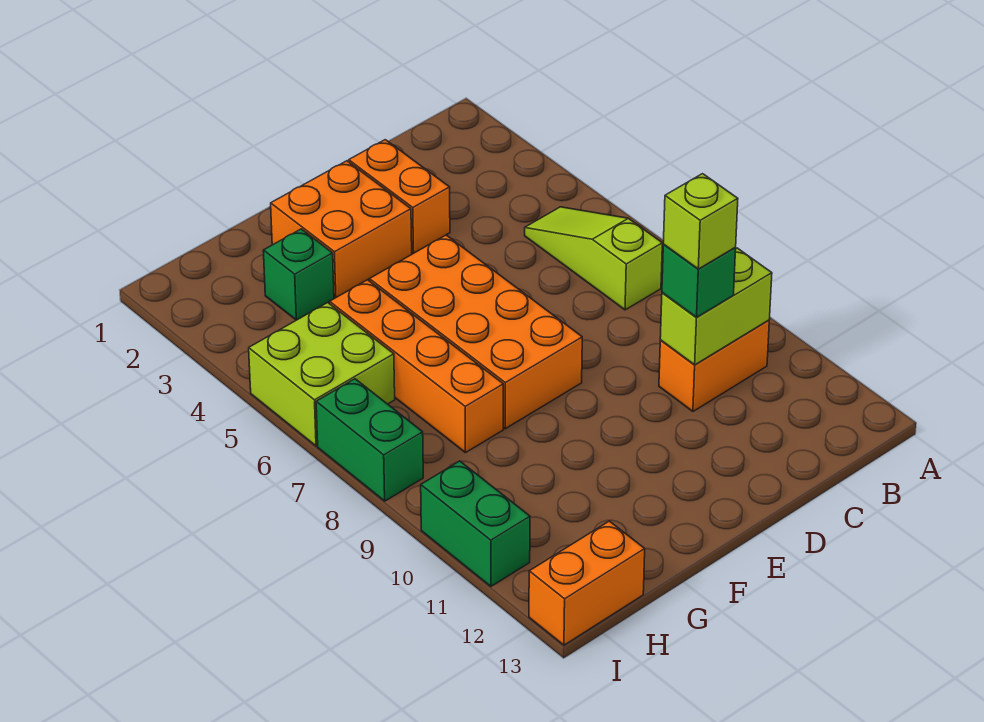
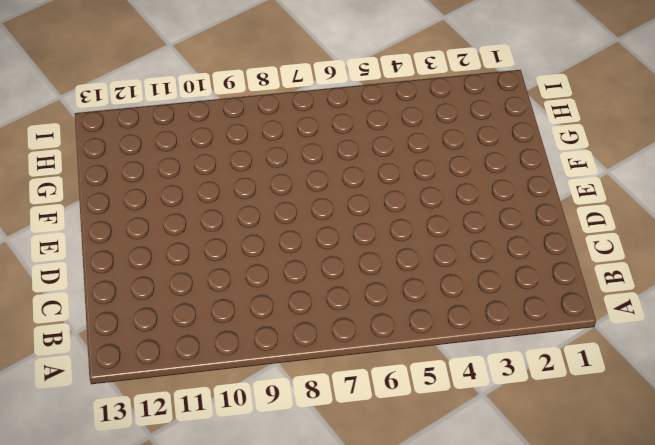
none -> lime slope B5:B7 level 1 top 7
none -> orange brick B10:C10 level 1
none -> orange brick D2:D3 level 1

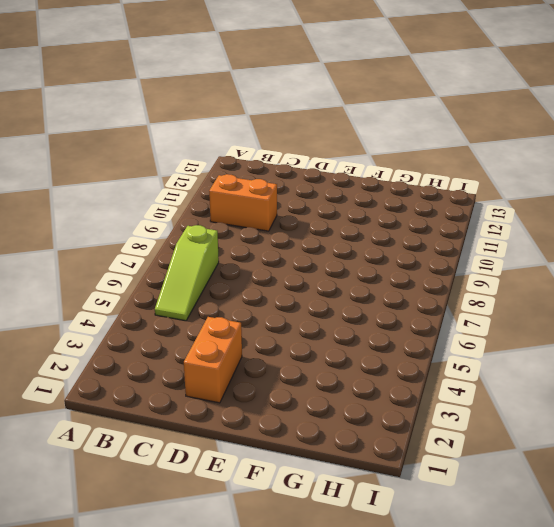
none -> orange brick E2:F3 level 1
none -> orange brick E5:F8 level 1
none -> green brick G3 level 1

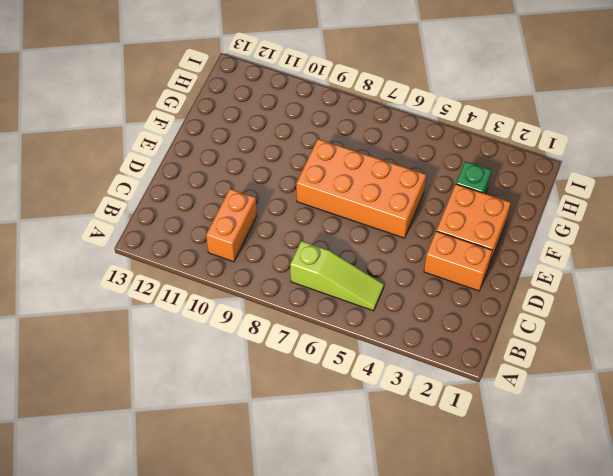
none -> orange brick G5:G8 level 1
none -> lime brick H5:I6 level 1
none -> orange brick H13:I13 level 1

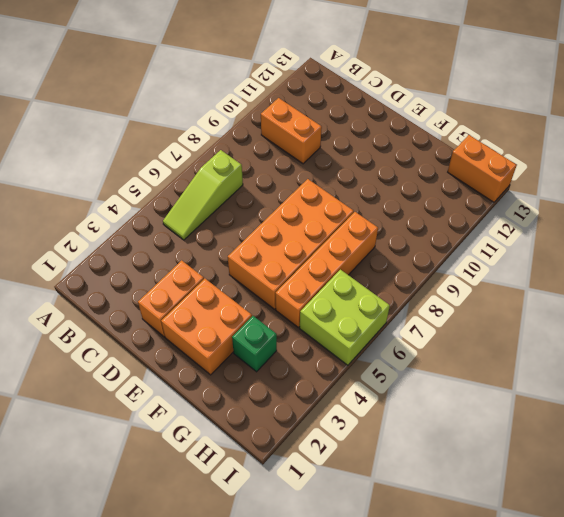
none -> green brick I7:I8 level 1
none -> green brick I10:I11 level 1
none -> lime brick B10:C10 level 2

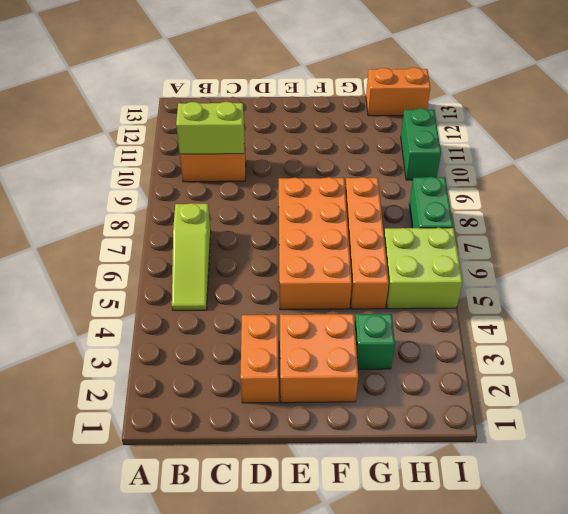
none -> green brick C10 level 3
none -> lime brick C10 level 4

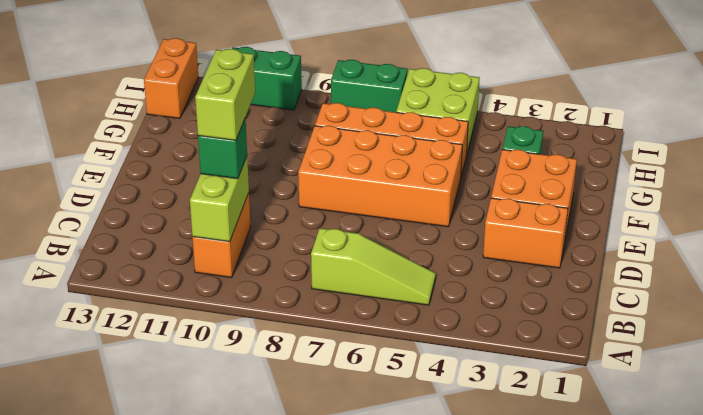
lime brick C10:D10 level 4 -> lime brick C10 level 4

